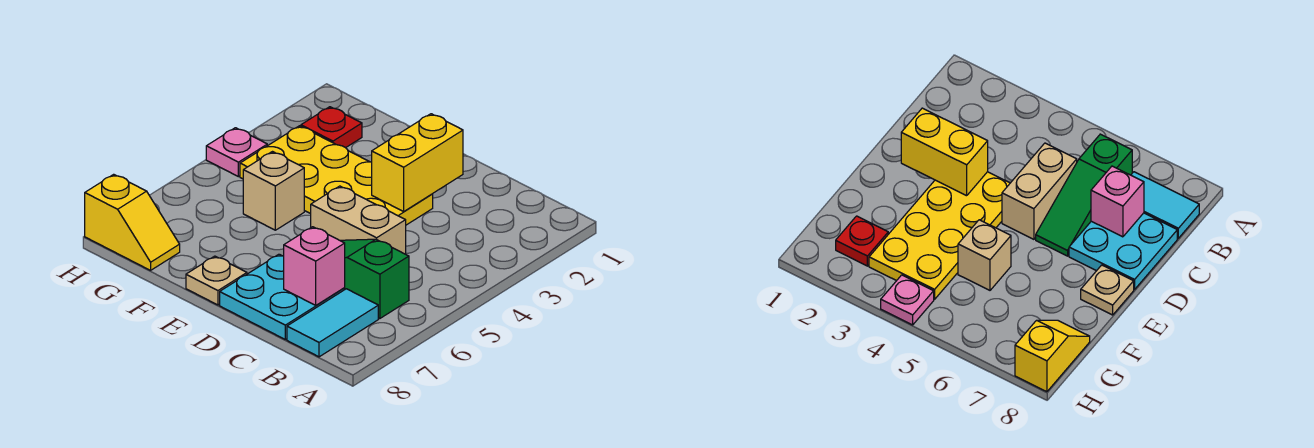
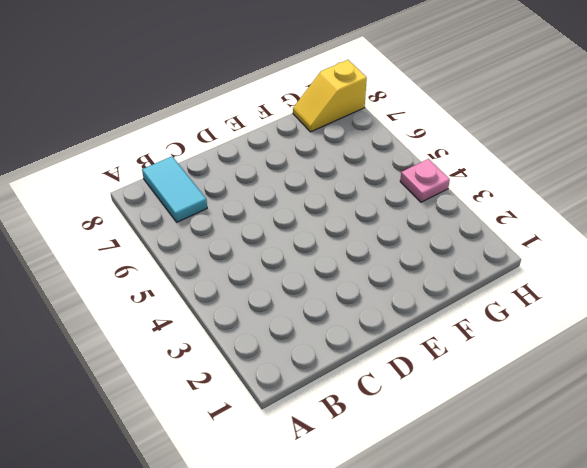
none -> green slope B6:D6 level 1 top B
none -> tan brick C5:D5 level 1
none -> cyan plate C7:D8 level 1

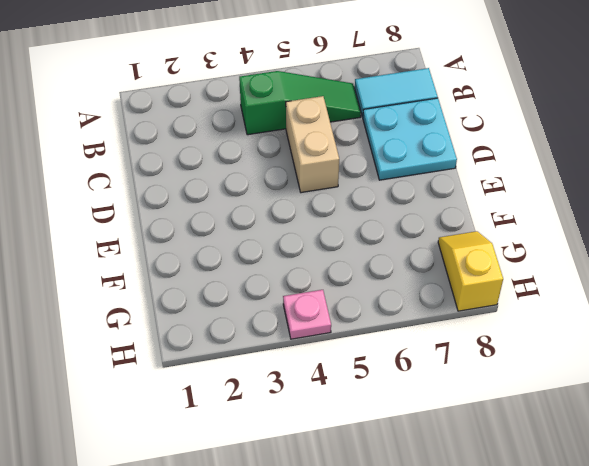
green slope B4:B6 level 1 top 4 -> green slope B6:D6 level 1 top B
none -> yellow plate D3:G4 level 1
none -> tan plate E8 level 1
none -> tan brick F5 level 1

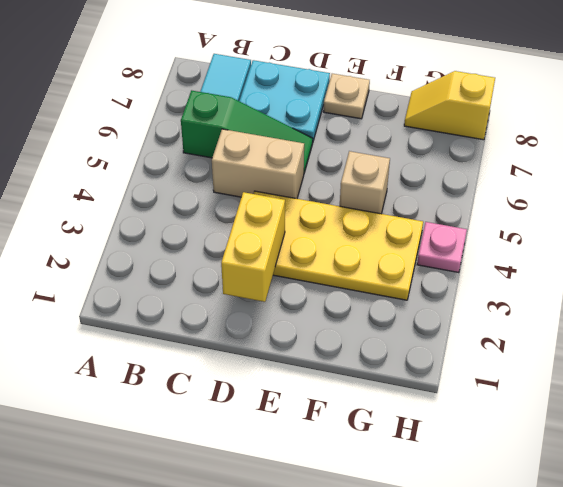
none -> red plate G2 level 1
none -> pink brick C7 level 2

